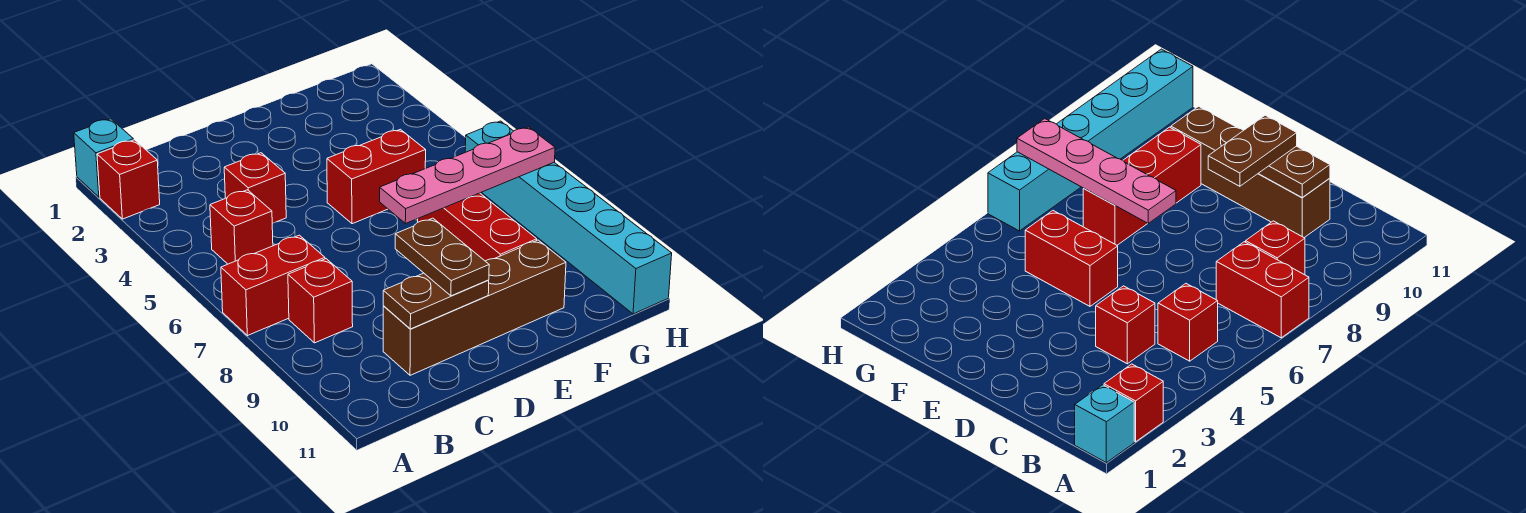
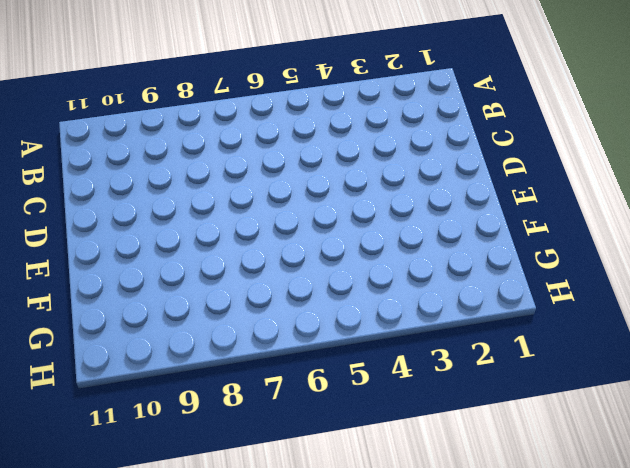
none -> cyan brick A1 level 1
none -> red brick A2 level 1
none -> red brick A7:B7 level 1

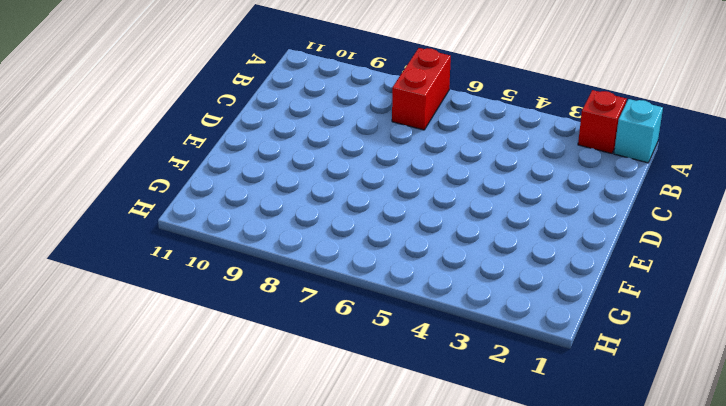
none -> red brick B5 level 1
none -> red brick B8 level 1
none -> red brick C4 level 1

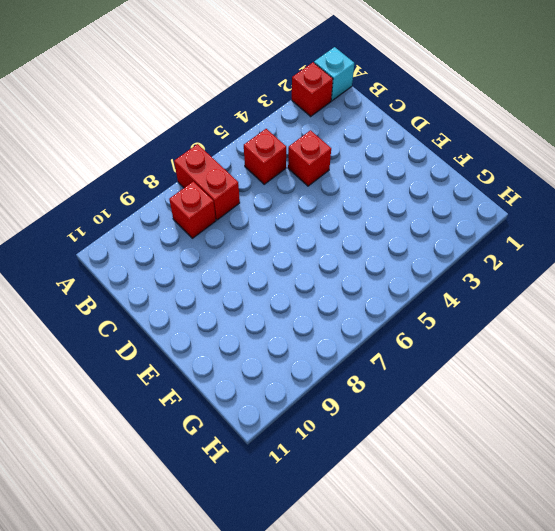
none -> brown brick C10:F10 level 1
none -> red brick E5:F5 level 1
none -> red brick F7:F9 level 1

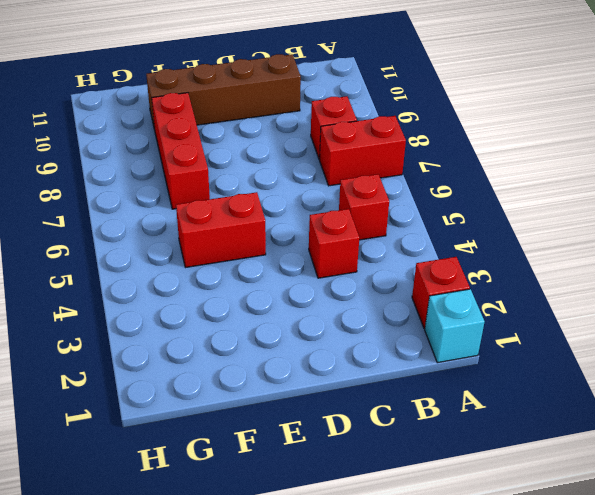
none -> cyan brick H6:H11 level 1
none -> brown plate C10:D10 level 2
none -> pink plate E7:H7 level 2

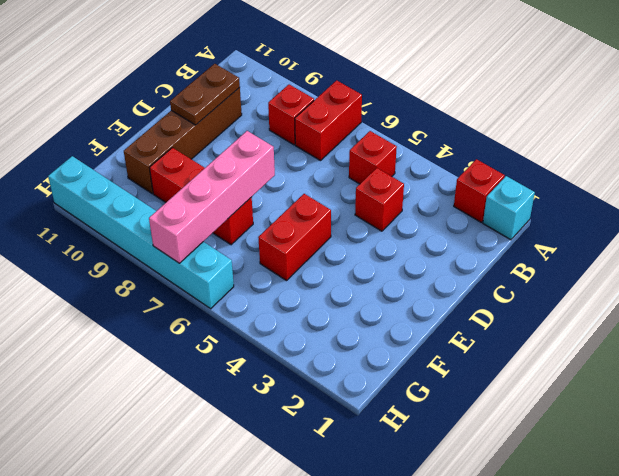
pink brick E7:H7 level 2 -> pink plate E7:H7 level 2
none -> brown plate D9:D10 level 3

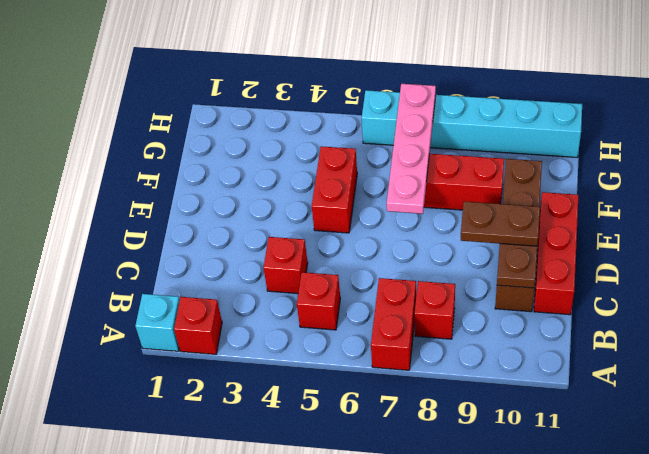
red brick C11:E11 level 1 -> none

